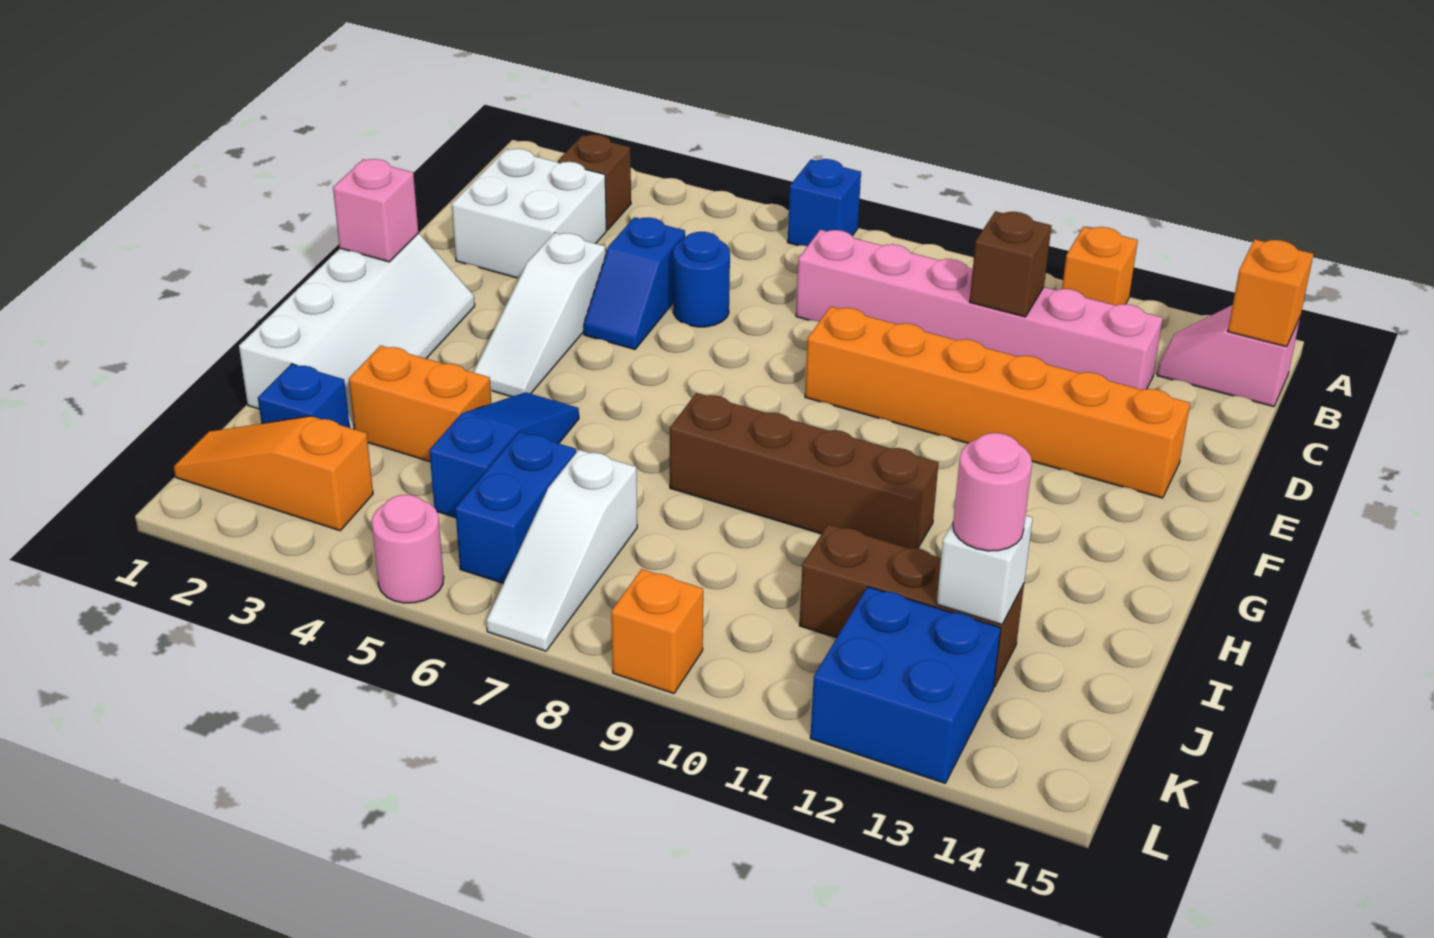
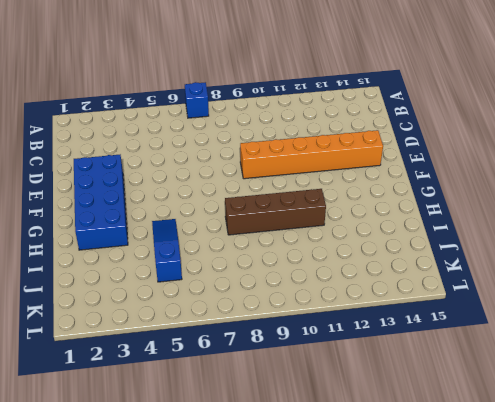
blue brick E2:H3 level 1 -> white slope F1:I2 level 1 top 1
none -> orange brick A12 level 1
none -> brown brick B3 level 1
none -> pink slope B14:B15 level 1 top 15

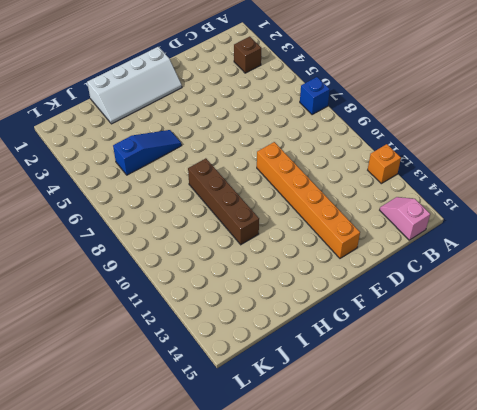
none -> white brick C2:D3 level 1
none -> pink brick C8:C13 level 1
none -> blue slope D5:E5 level 1 top D

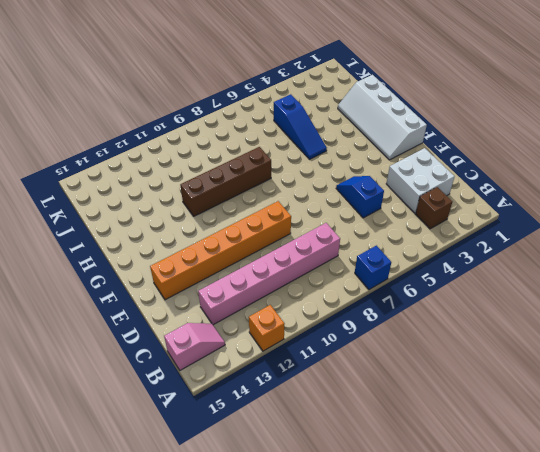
none -> blue round brick D6 level 1
none -> white slope E4:G4 level 1 top E
none -> orange brick I3:I4 level 1

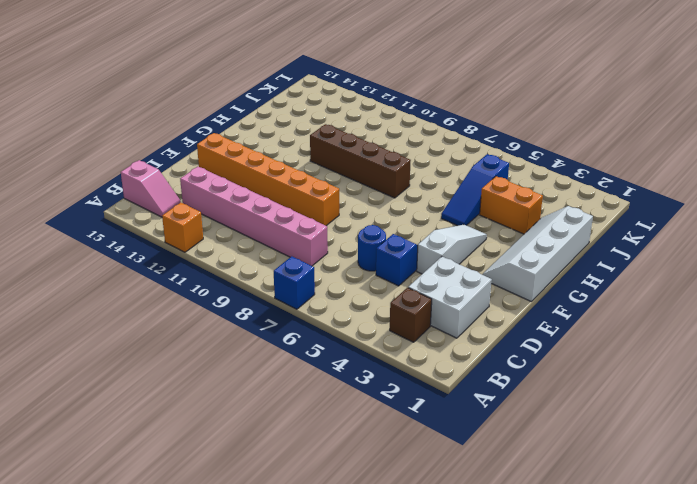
none -> blue brick J2 level 1
none -> blue brick J6:K6 level 1
none -> white slope J7:L7 level 1 top J

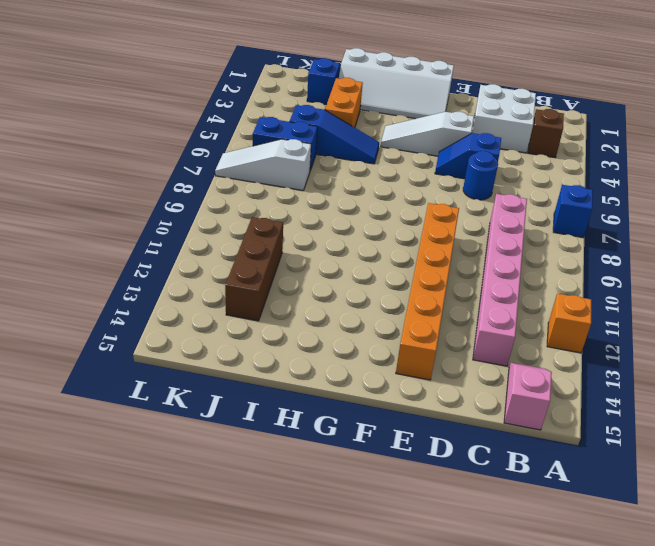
none -> brown brick H8:H11 level 1
none -> orange slope K1:K3 level 1 top 3
none -> blue brick K12:L13 level 1

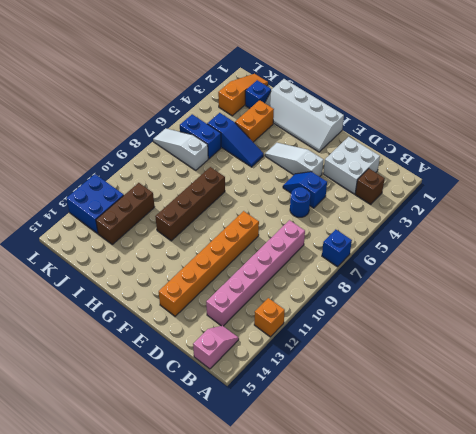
none -> pink round brick L5 level 1
none -> orange brick L9 level 1
none -> orange brick B15 level 2

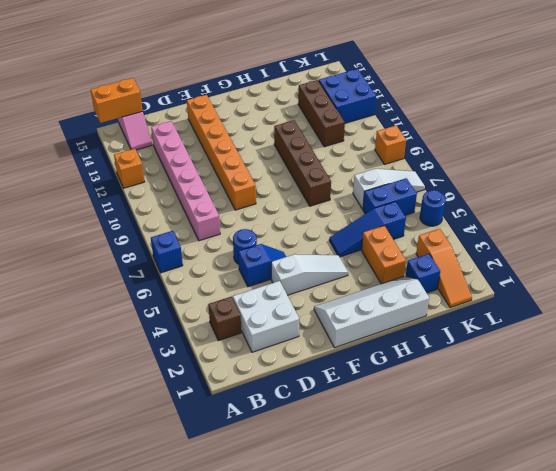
orange brick A15:B15 level 2 -> orange brick B15 level 2
blue round brick L5 level 1 -> pink round brick L5 level 1
none -> brown brick C11 level 2
none -> pink brick F1 level 2
none -> white brick J13 level 2

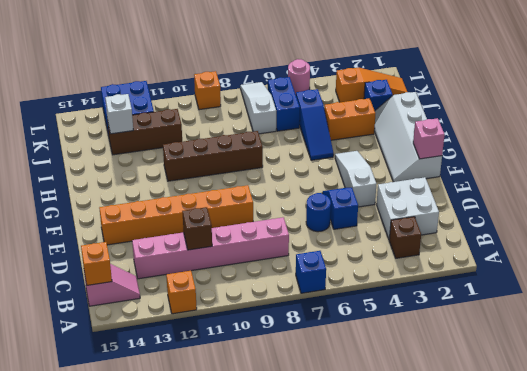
none -> pink round brick J13 level 3

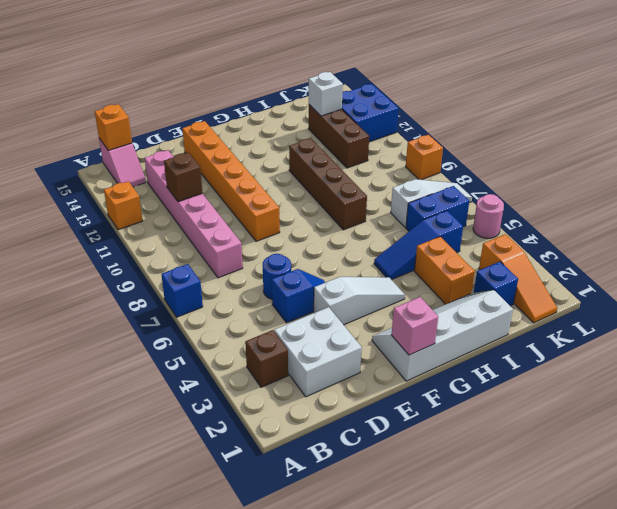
none -> pink round brick J13 level 3

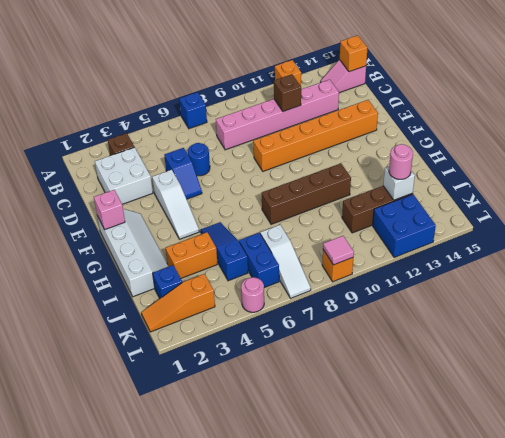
pink tile L9 level 2 -> none

